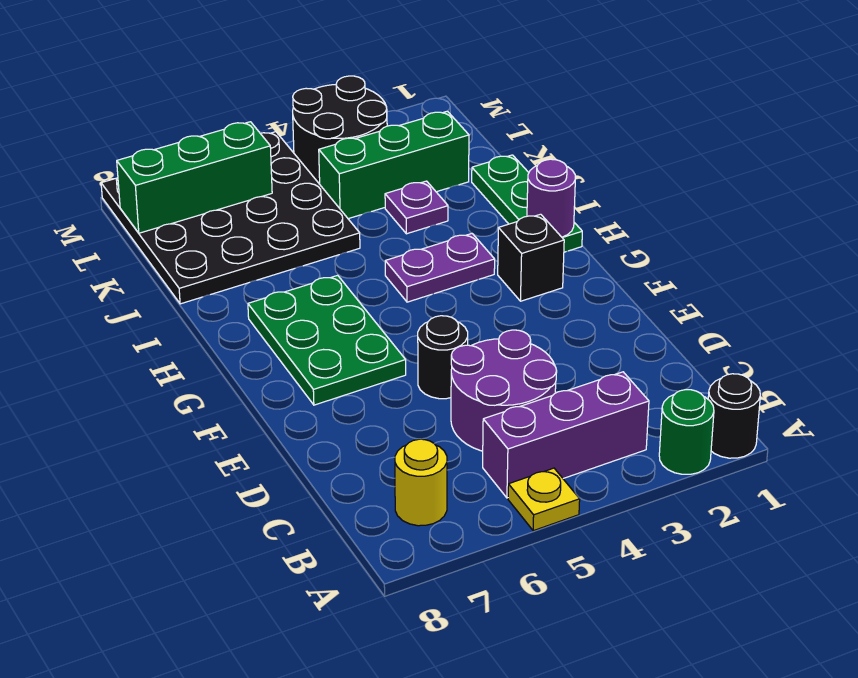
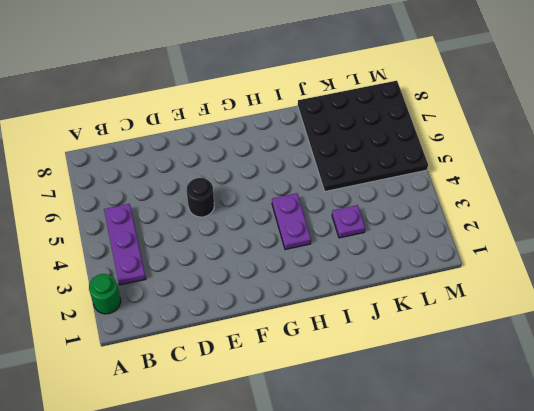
purple plate B3:B5 level 1 -> purple brick B3:B5 level 1
none -> black round brick A1 level 1
none -> yellow plate A5 level 1
none -> yellow round brick B7 level 1

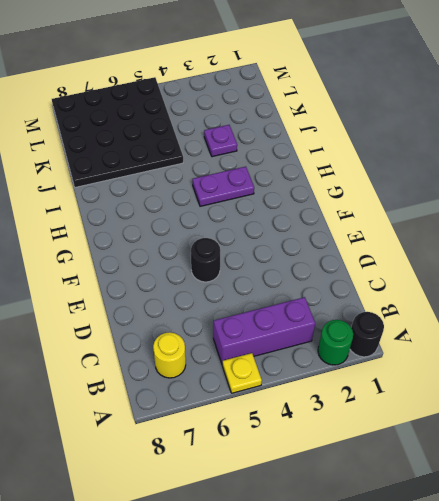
none -> purple round brick C4:D5 level 1
none -> green plate F6:H7 level 1
none -> black brick G2 level 1

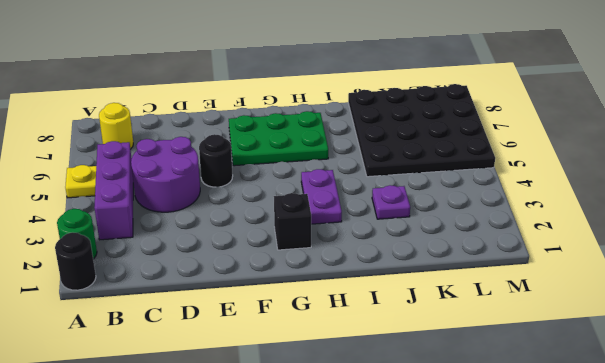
none -> green plate H1:J1 level 1
none -> green brick K2:K4 level 1
none -> black round brick L3:M4 level 1

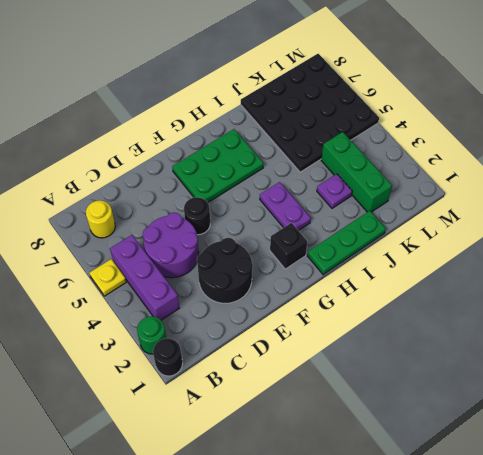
black round brick D2:E3 level 1 -> black round brick L3:M4 level 1
none -> purple round brick H1 level 2
none -> green brick L6:L8 level 2

